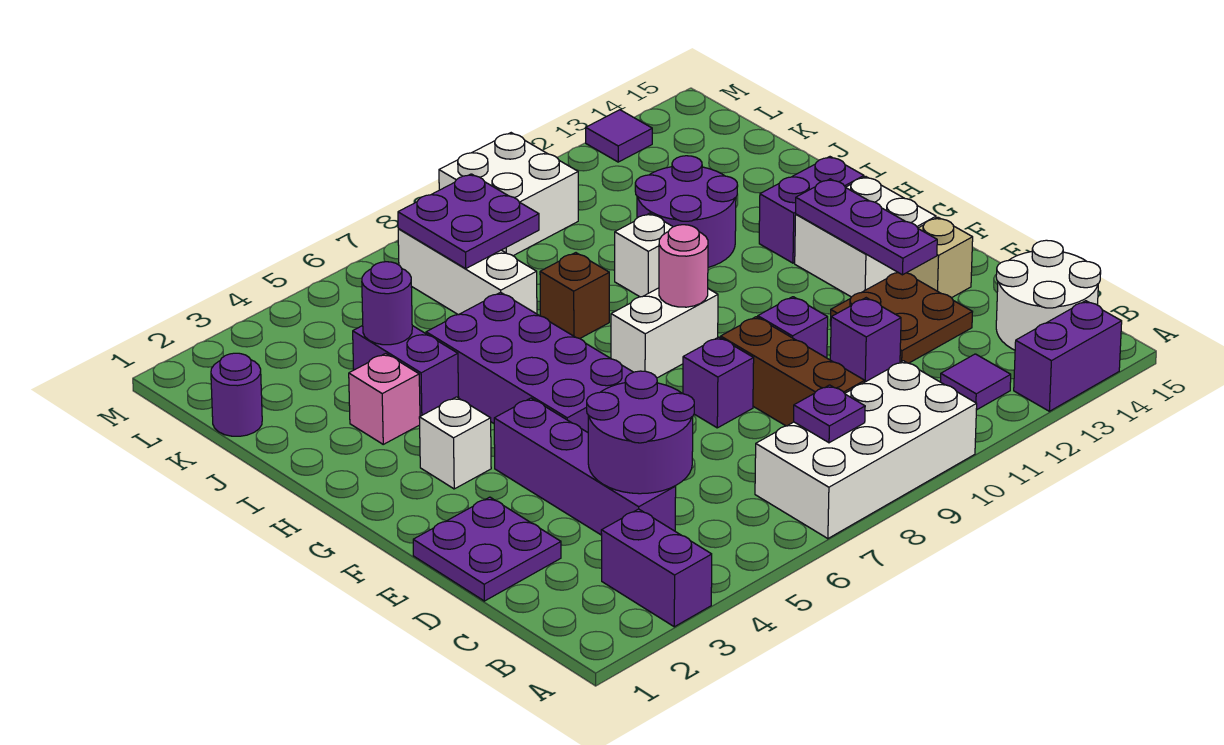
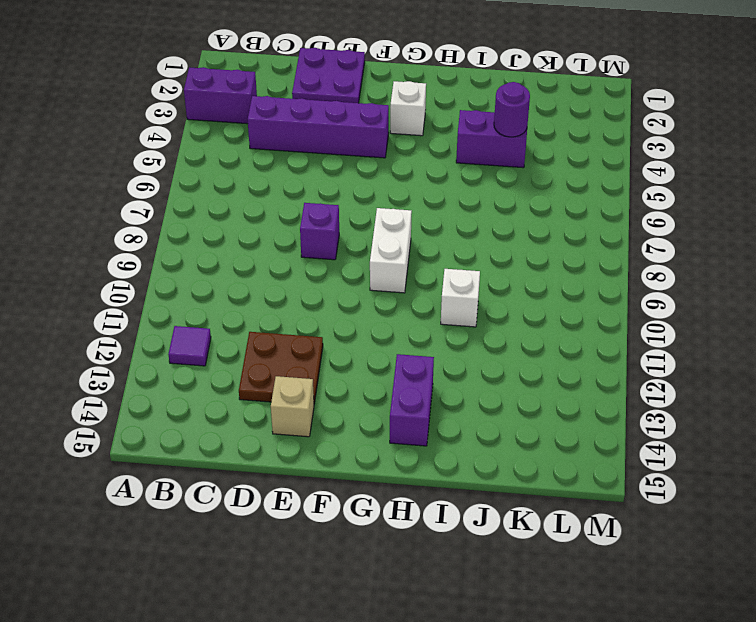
none -> white brick A7:B10 level 1
none -> purple brick A13:A14 level 1
none -> white round brick B14:C15 level 1
none -> brown brick C9:E9 level 1

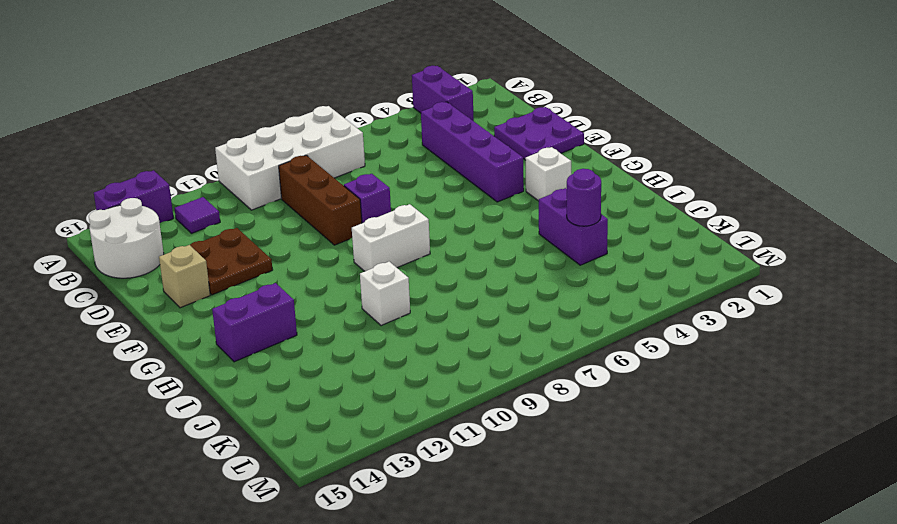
none -> purple brick D11 level 1
none -> purple brick E10 level 1
none -> purple brick F5:I6 level 1
none -> white brick F13:G14 level 1

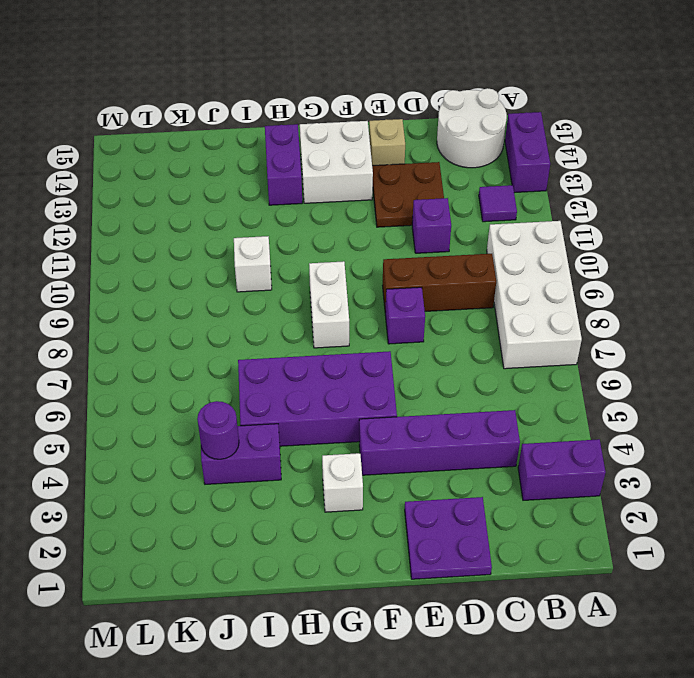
none -> purple brick E10 level 1
none -> pink brick I3 level 1
none -> brown brick I8 level 1
none -> purple round brick I11:J12 level 1

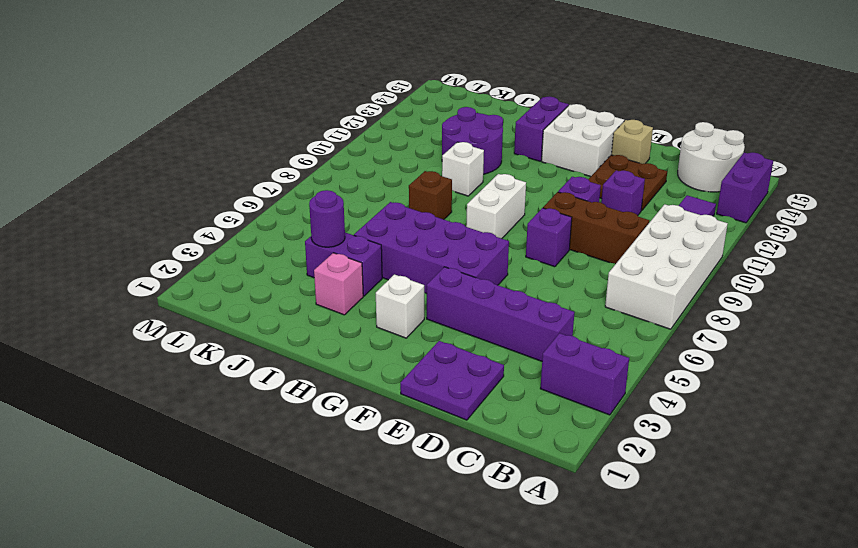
none -> white brick J7:L7 level 1
none -> purple round brick K1 level 1
none -> white brick L9:M10 level 1
none -> purple tile M13 level 1

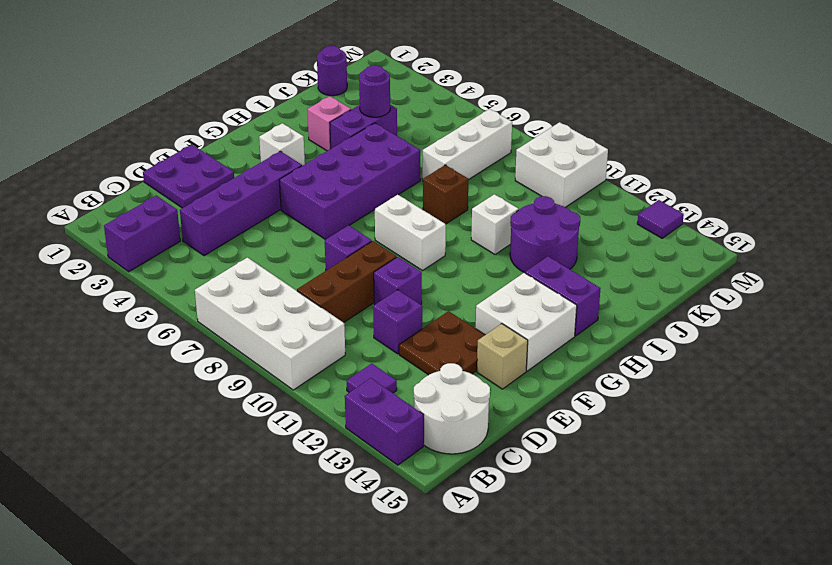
none -> purple plate B8 level 2
none -> purple round brick C4:D5 level 2
none -> purple plate E13:G13 level 2
none -> pink round brick G9 level 2

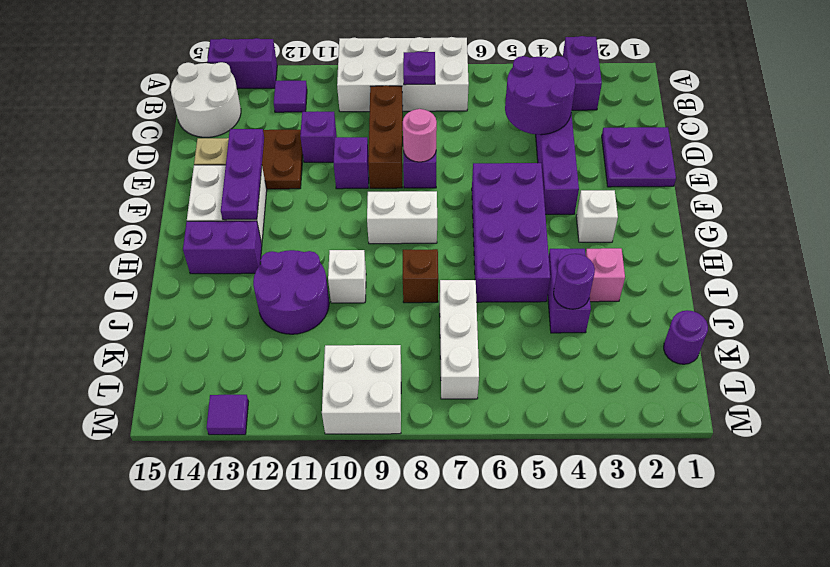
pink round brick E8 level 2 -> pink round brick G9 level 2
none -> purple plate K7:L8 level 2

